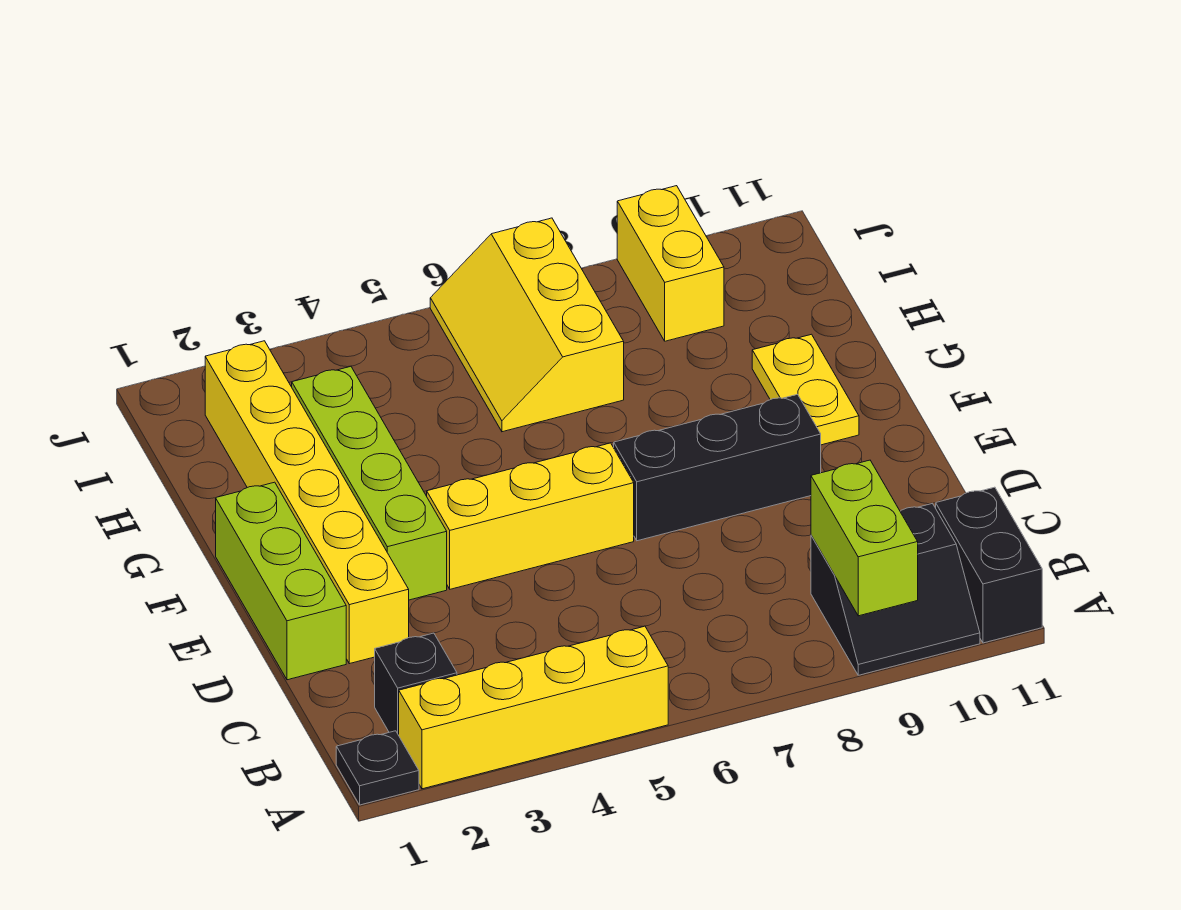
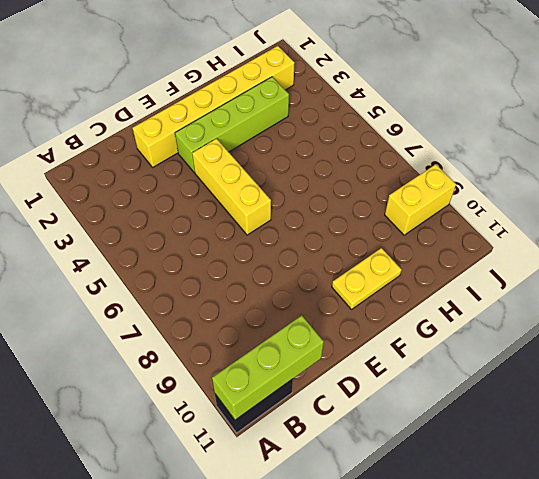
lime brick A11:C11 level 2 -> lime brick D1:F1 level 1
none -> black plate A1 level 1
none -> yellow brick A2:A5 level 1
none -> black slope A9:B10 level 1 top B

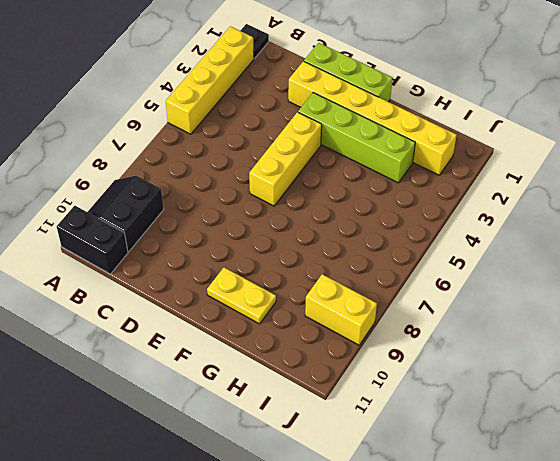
none -> black brick B2 level 1
none -> black brick E7:E9 level 1
none -> yellow slope H6:J7 level 1 top 7

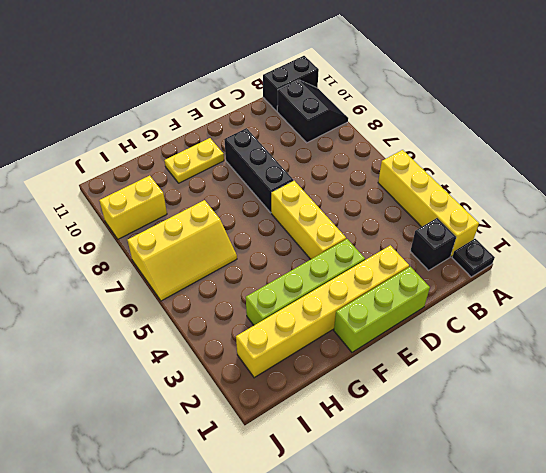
none -> lime brick A9:B9 level 2

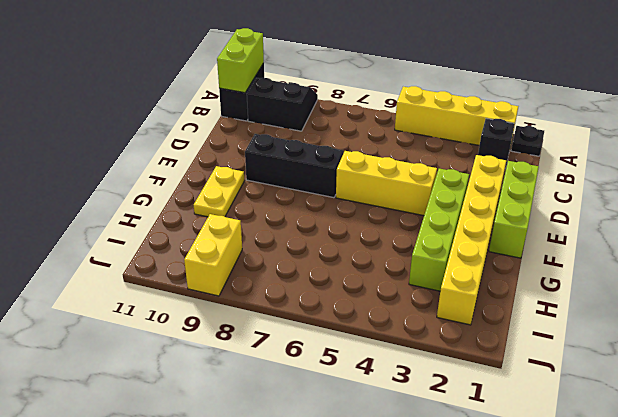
lime brick A11:B11 level 2 -> lime brick A9:B9 level 2
none -> yellow slope H6:J7 level 1 top 7

